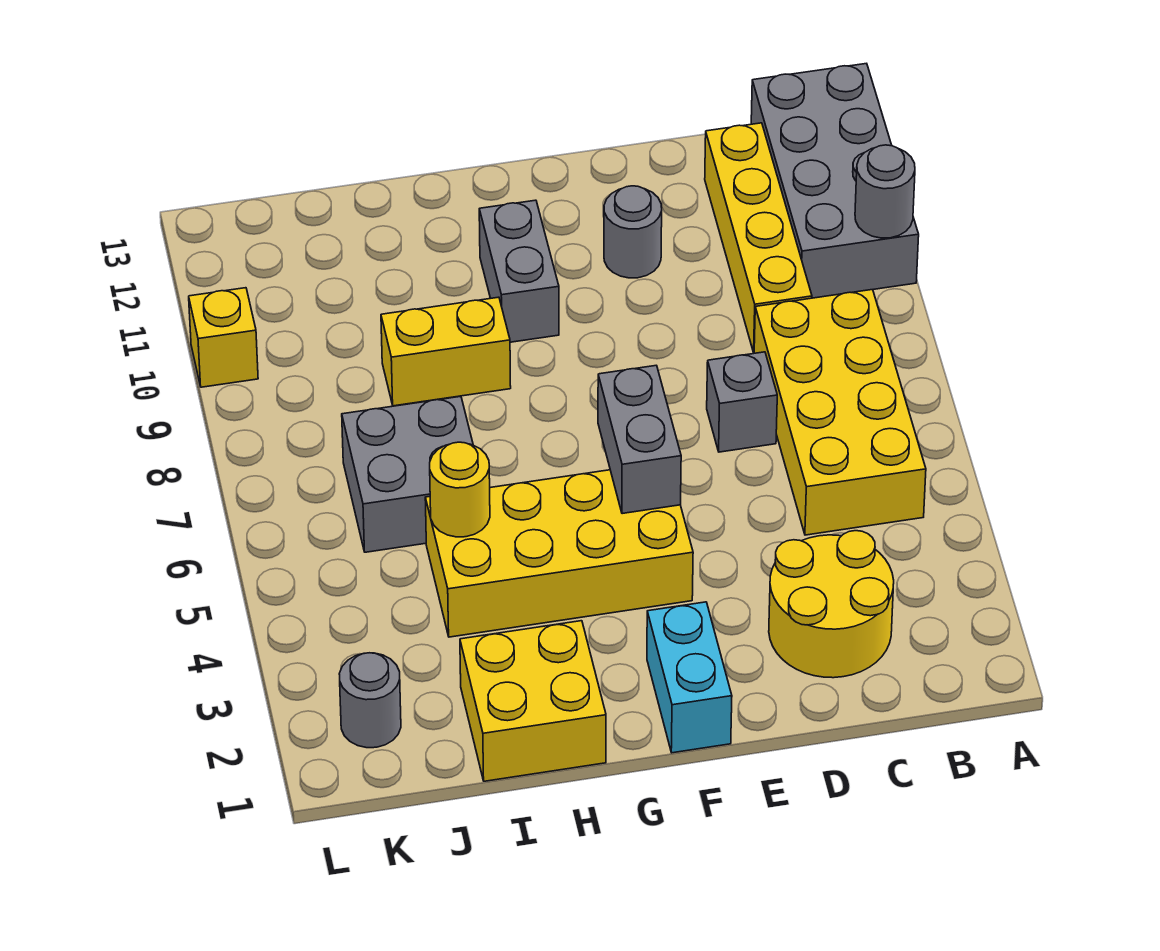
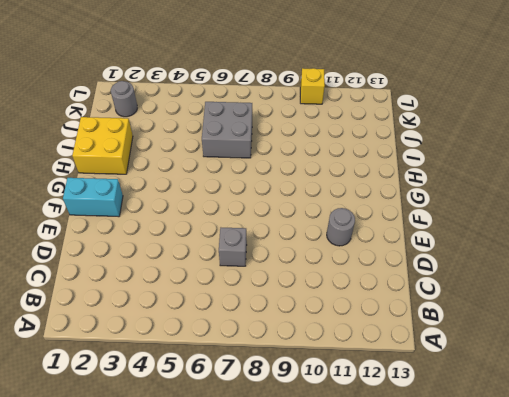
none -> grey brick A10:B13 level 1
none -> yellow brick B5:C8 level 1
none -> yellow round brick C2:D3 level 1

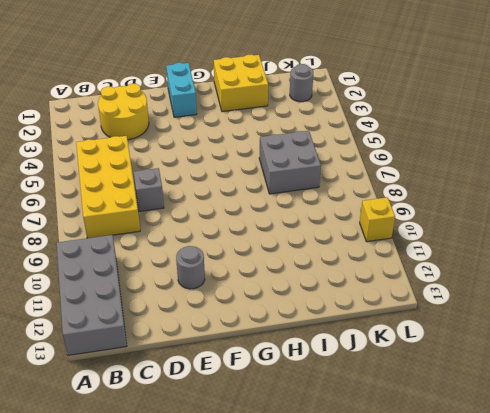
none -> yellow brick C9:C12 level 1
none -> yellow brick F4:I5 level 1
none -> grey brick G10:G11 level 1

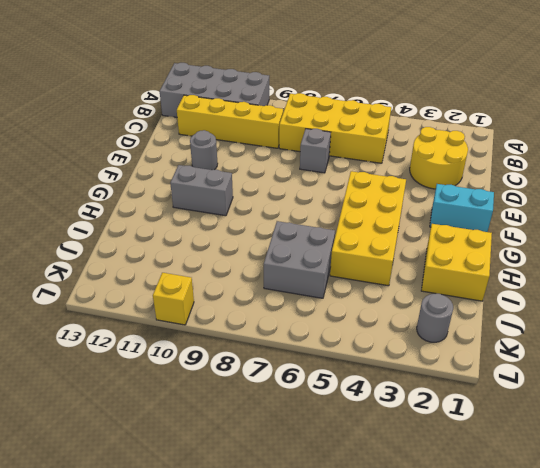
none -> yellow brick H9:I9 level 1
none -> grey round brick A10 level 2
none -> grey brick F5:F6 level 2

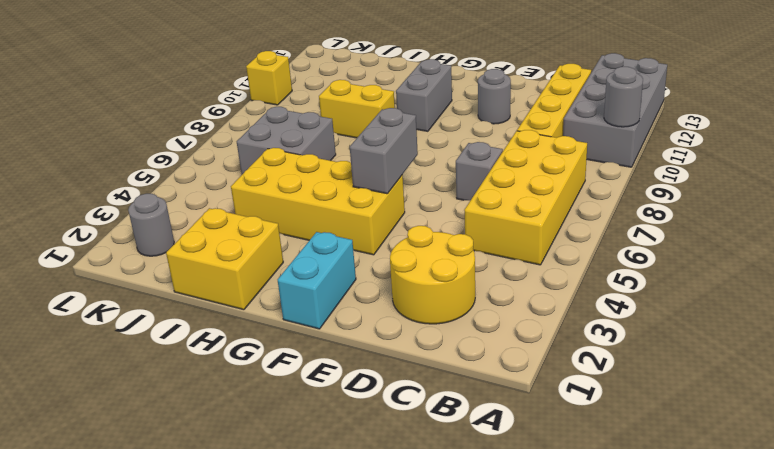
none -> yellow round brick I5 level 2

